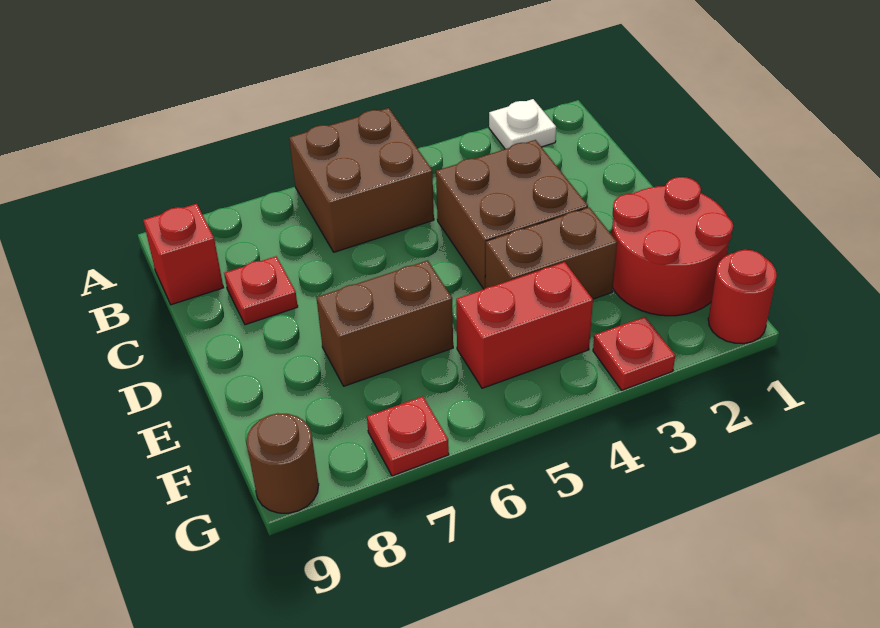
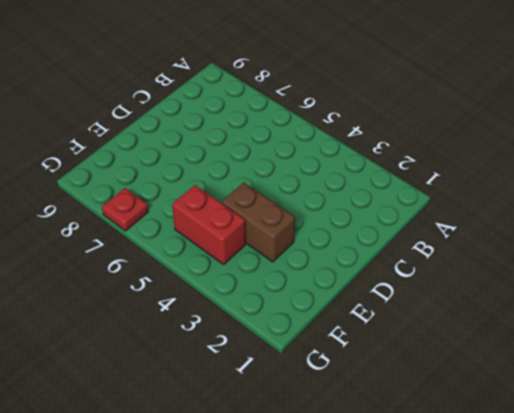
none -> white plate A2 level 1
none -> brown brick A5:B6 level 1
none -> red brick B9 level 1

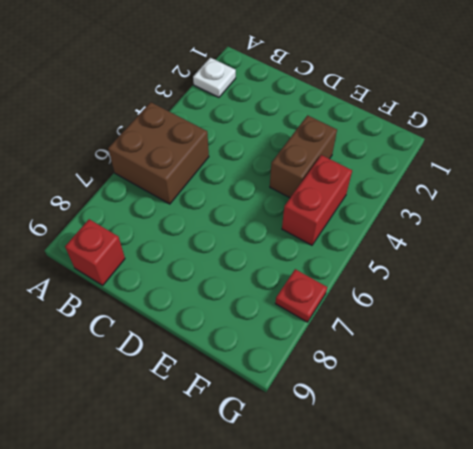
none -> brown brick C3:D4 level 1
none -> red plate C8 level 1
none -> red round brick E1:F2 level 1

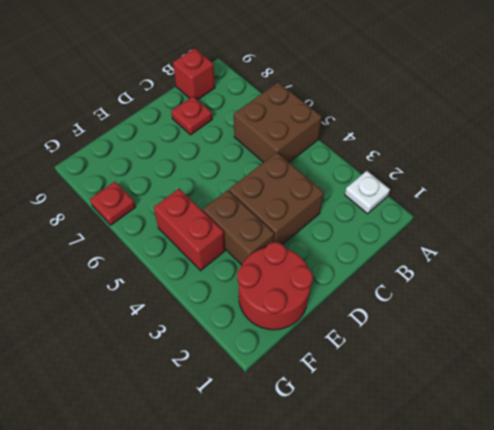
none -> brown brick E6:E7 level 1
none -> red round brick G1 level 1
none -> red plate G3 level 1

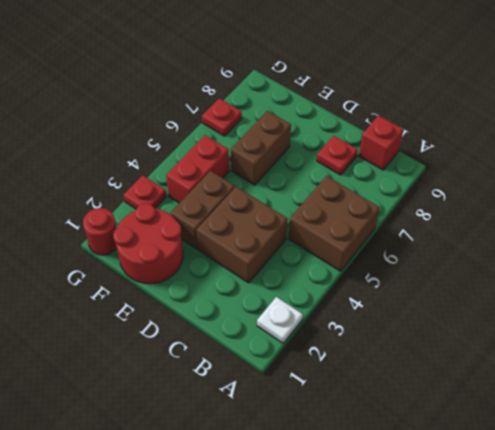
none -> brown round brick G9 level 1

